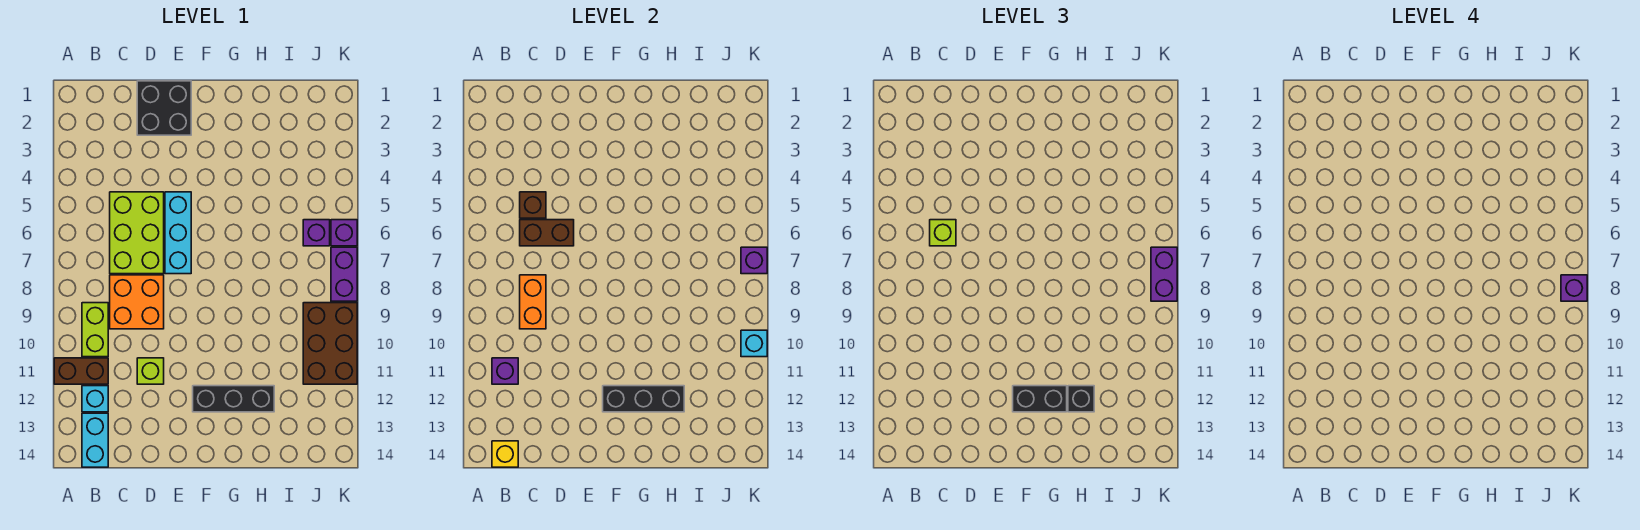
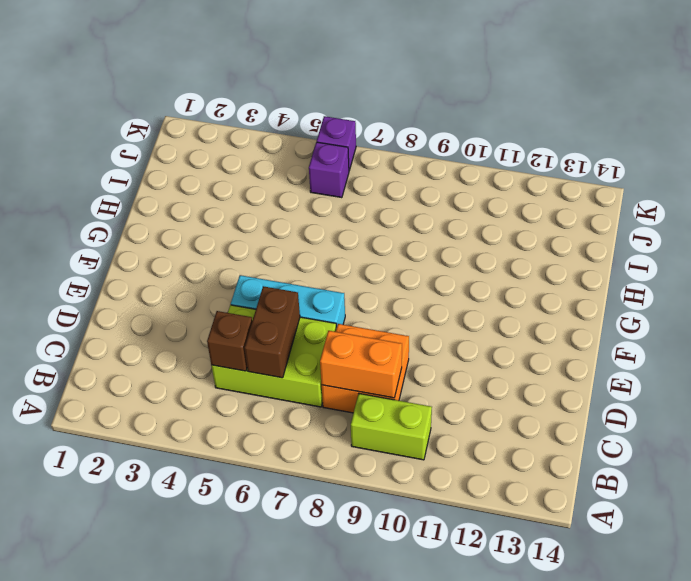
none -> brown brick A11:B11 level 1
none -> cyan brick B12 level 1
none -> cyan brick B13:B14 level 1

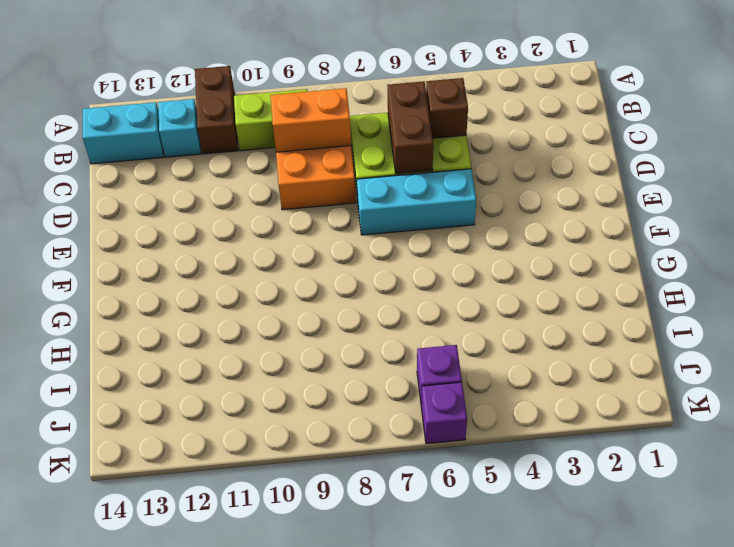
none -> black brick D1:E2 level 1
none -> lime brick D11 level 1
none -> black brick F12:H12 level 1

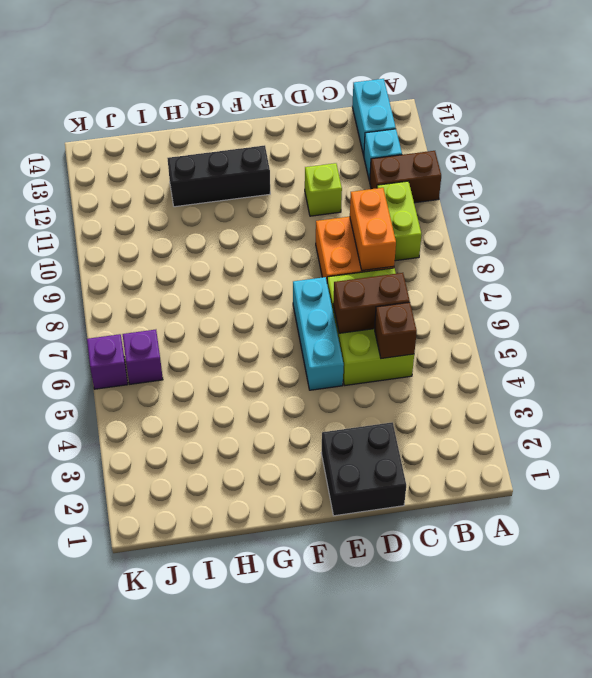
none -> brown brick J9:K11 level 1
none -> purple brick K7:K8 level 1
none -> purple brick B11 level 2

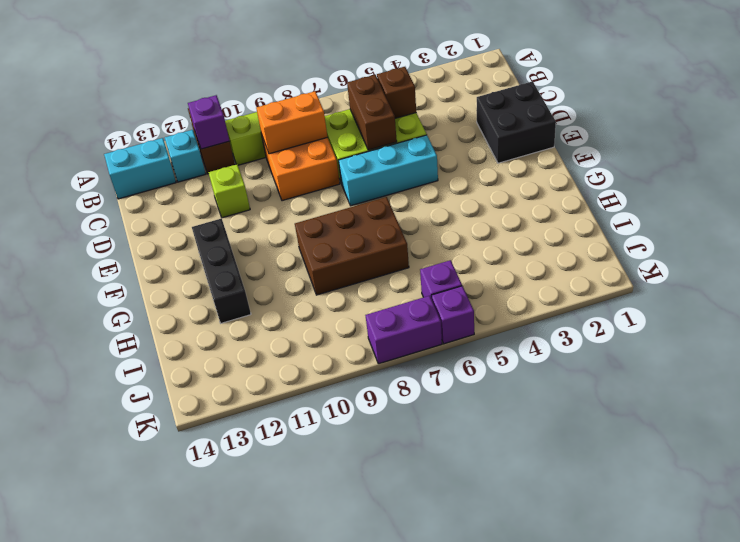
brown brick G7:H9 level 1 -> brown brick J9:K11 level 1
none -> yellow brick B14 level 2
none -> black brick F12:H12 level 2
none -> purple brick K7 level 2

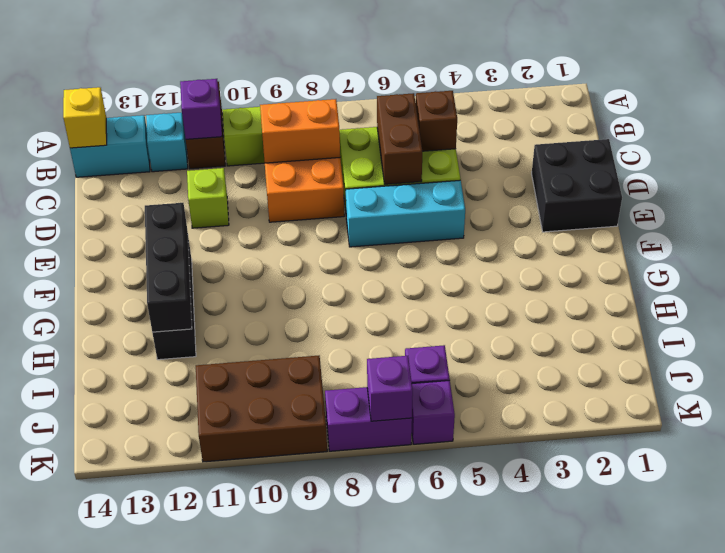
none -> cyan brick K10 level 2
none -> lime brick C6 level 3
none -> black brick F12:G12 level 3

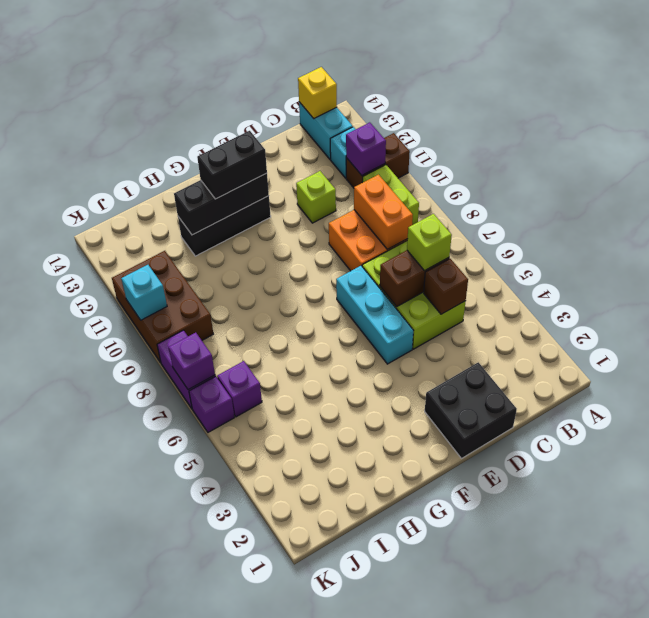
none -> black brick H12 level 3
none -> purple brick K7:K8 level 3
none -> purple brick K8 level 4

